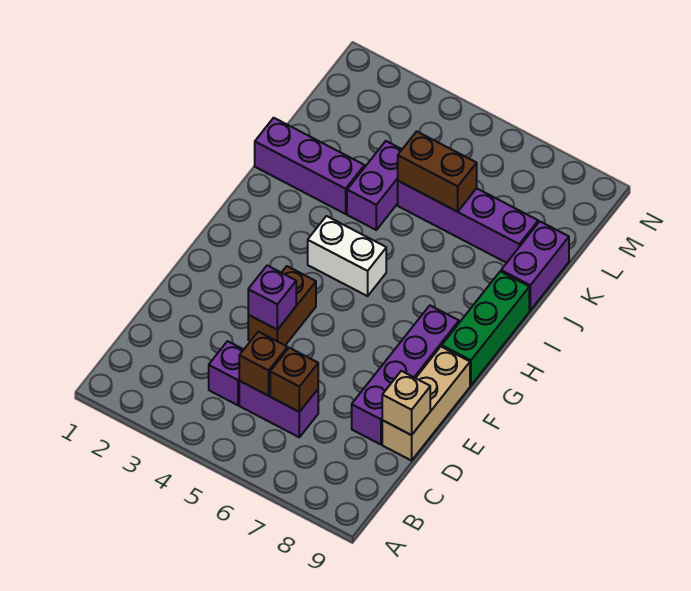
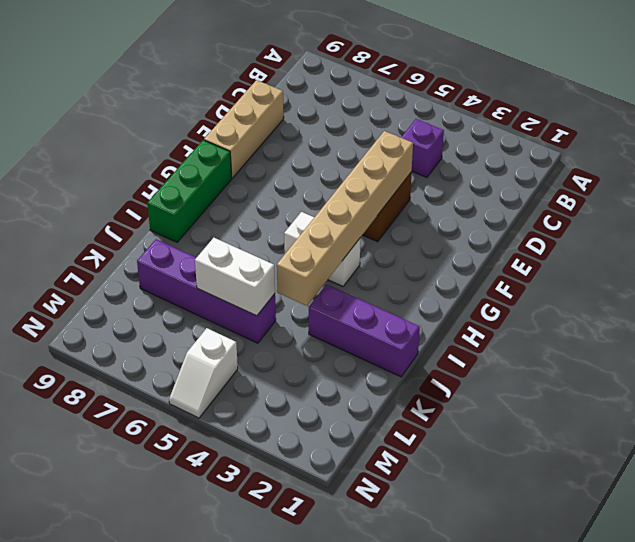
tan brick E4:J4 level 2 -> purple brick E4 level 2
white brick K5:K6 level 2 -> brown brick K5:K6 level 2
white slope M5:N5 level 1 top M -> none
none -> purple brick C5:C6 level 1
none -> purple brick D8:G8 level 1
none -> purple brick J4:K4 level 1

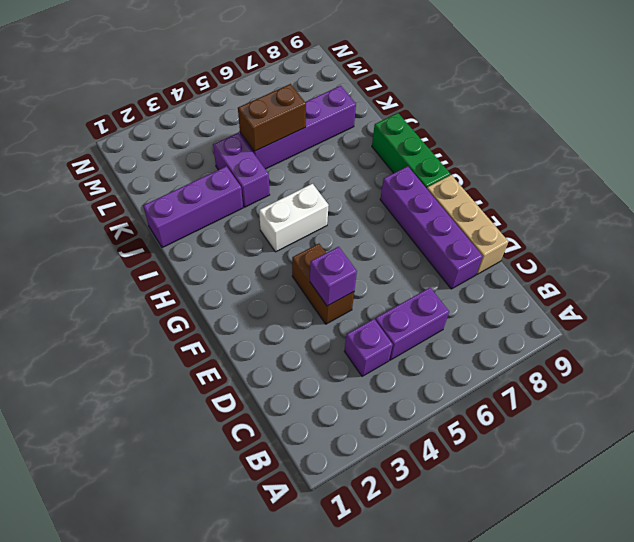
none -> purple brick J9:K9 level 1
none -> brown brick C5 level 2
none -> brown brick C6 level 2

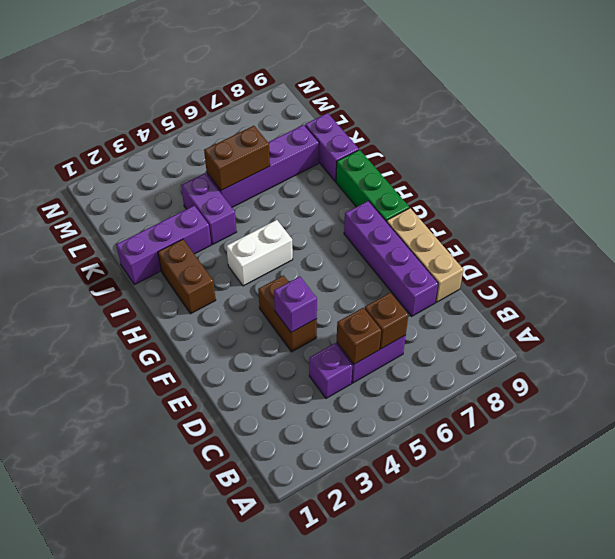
brown brick H2:I2 level 1 -> none
none -> tan brick D9 level 2

